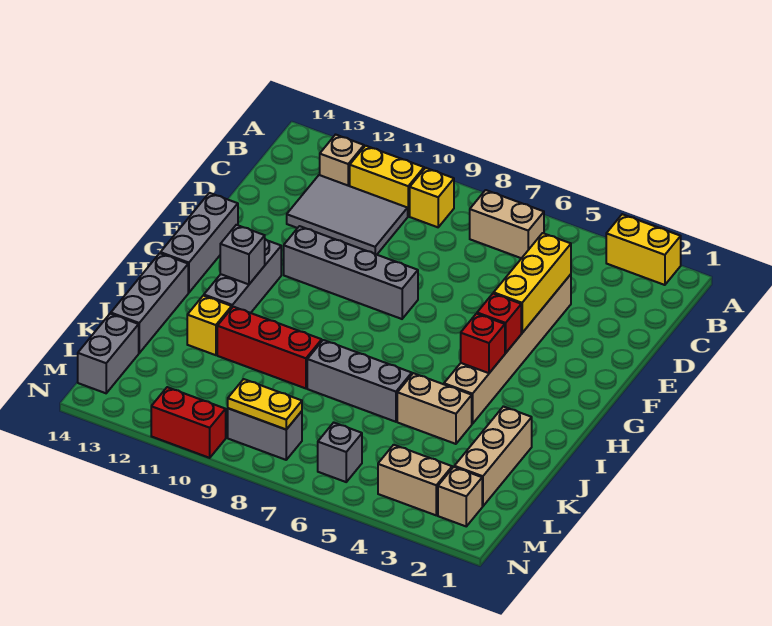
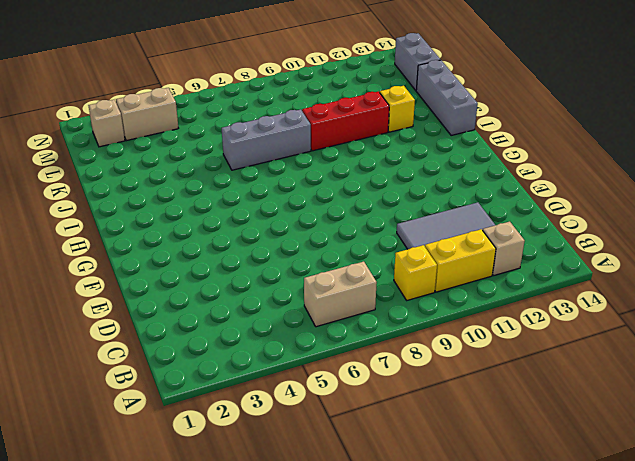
none -> yellow brick A2:A3 level 1
none -> tan brick D4:I4 level 1
none -> grey brick F8:F11 level 1

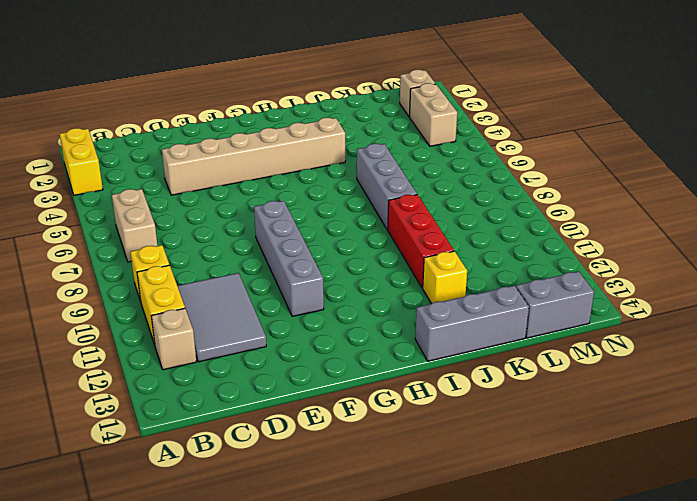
none -> grey brick F14:H14 level 1
none -> grey brick G12:I12 level 1
none -> tan brick J2:L2 level 1

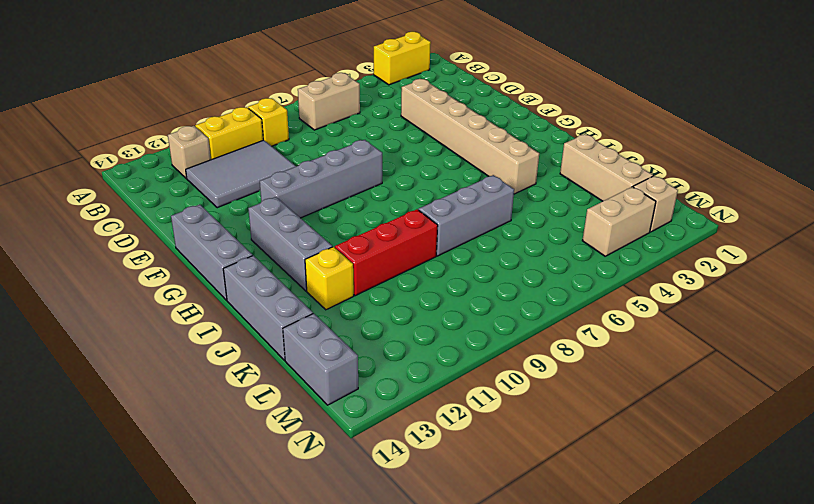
none -> tan brick J4:J5 level 1
none -> grey brick M6 level 1
none -> grey brick M8:M9 level 1

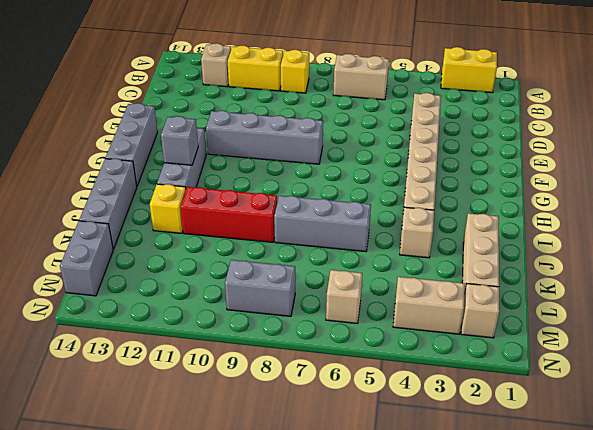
tan brick J4 level 1 -> tan brick J4:J5 level 1
tan brick M6 level 1 -> grey brick M6 level 1
none -> grey tile C10:D12 level 1
none -> red brick N10:N11 level 1
none -> yellow brick D4:F4 level 2

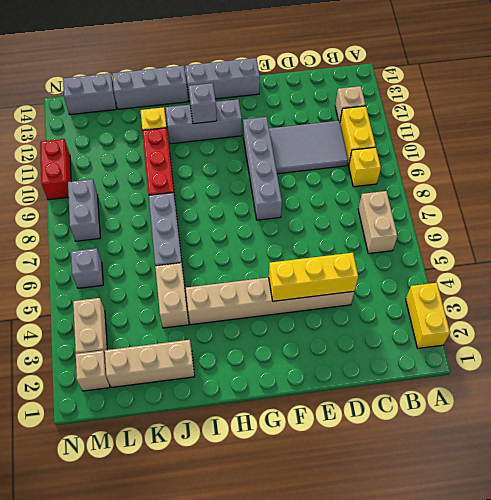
grey tile C10:E11 level 1 -> grey tile C10:D12 level 1
none -> red brick G4 level 2
none -> red brick H4 level 2
none -> yellow plate M8:M9 level 2

